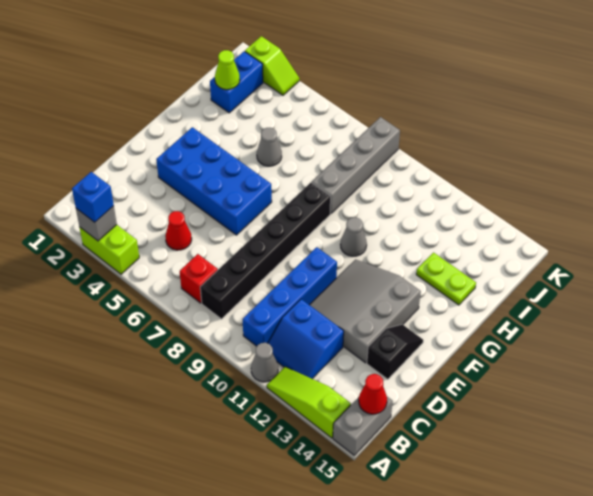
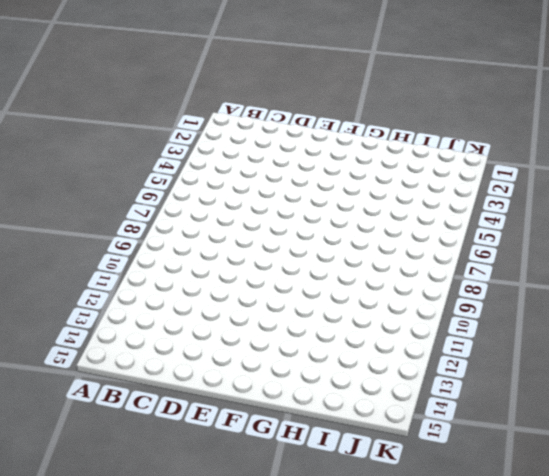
none -> lime brick A3:A4 level 1
none -> grey cone A11 level 1
none -> lime slope A12:A14 level 1 top 14

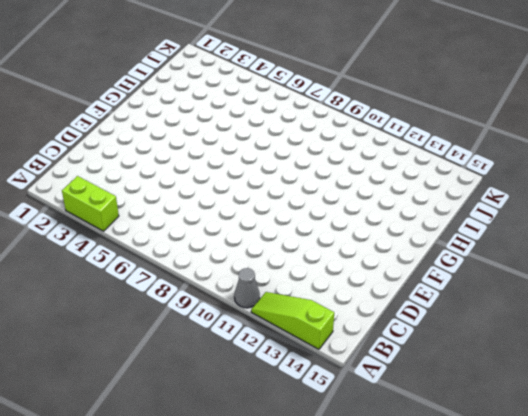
none -> grey brick A15:B15 level 1
none -> red brick B7 level 1
none -> black brick B8:G8 level 1

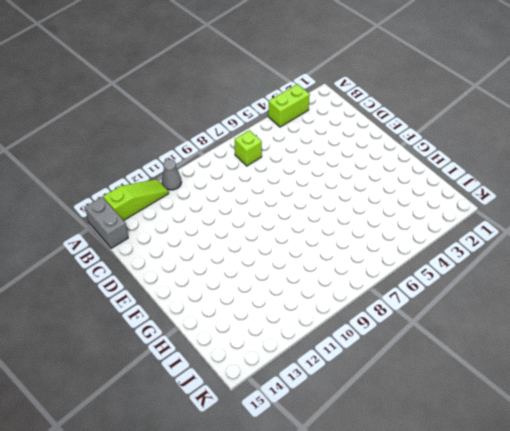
lime brick B7 level 1 -> red brick B7 level 1
none -> black brick B8:G8 level 1
none -> blue brick B10:E10 level 1
none -> blue slope B11:C12 level 1 top C

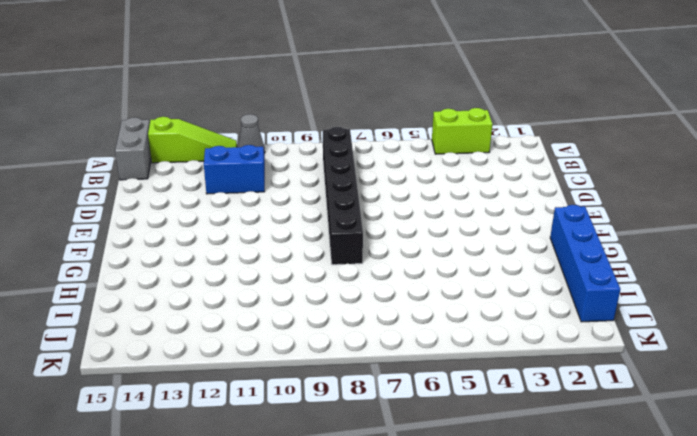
blue brick G1:J1 level 1 -> blue brick B10:E10 level 1
none -> red brick B7 level 1
none -> red cone C5 level 1
none -> grey slope D11:F13 level 1 top 13

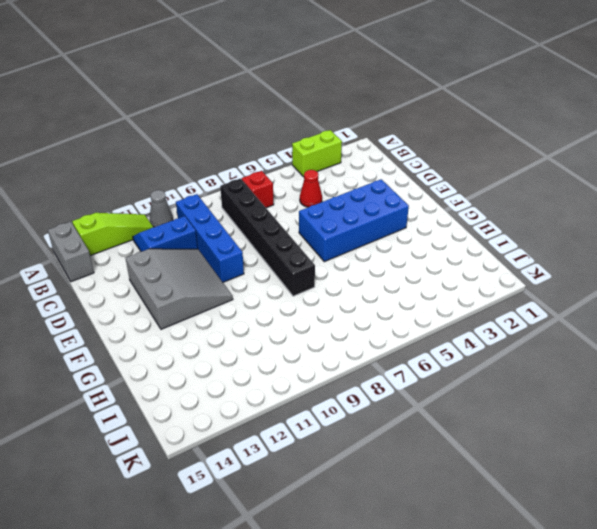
none -> black slope D14:E14 level 1 top D
none -> grey cone G10 level 1
none -> grey cone H5 level 1

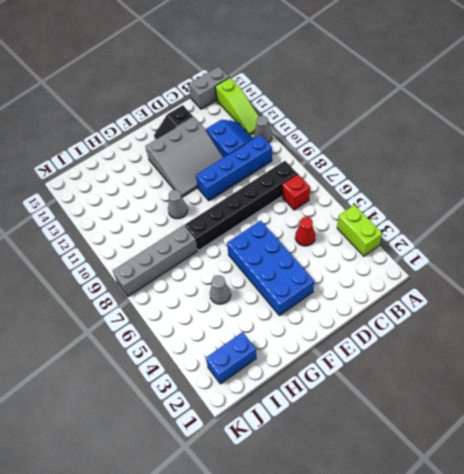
none -> lime plate H13:H14 level 1
none -> lime slope K2:K3 level 1 top 2
none -> grey brick A3 level 2

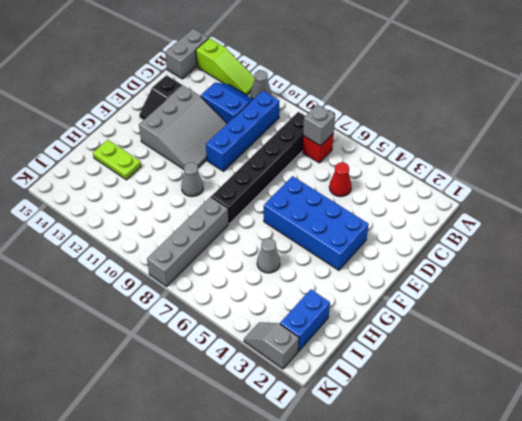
grey brick B7 level 2 -> grey brick A3 level 2
grey slope K2:K3 level 1 top 2 -> lime slope K2:K3 level 1 top 2
none -> lime brick A3:A4 level 1
none -> red cone B15 level 2
none -> lime cone I2 level 2

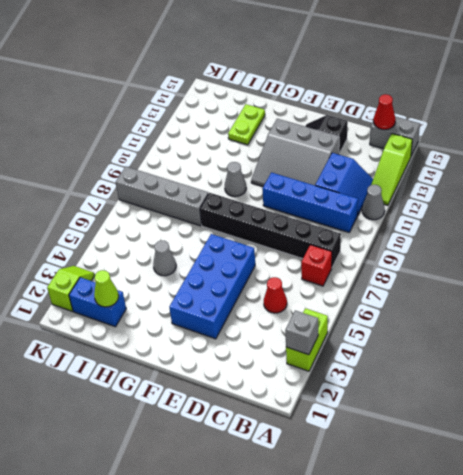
none -> blue brick A3 level 3

